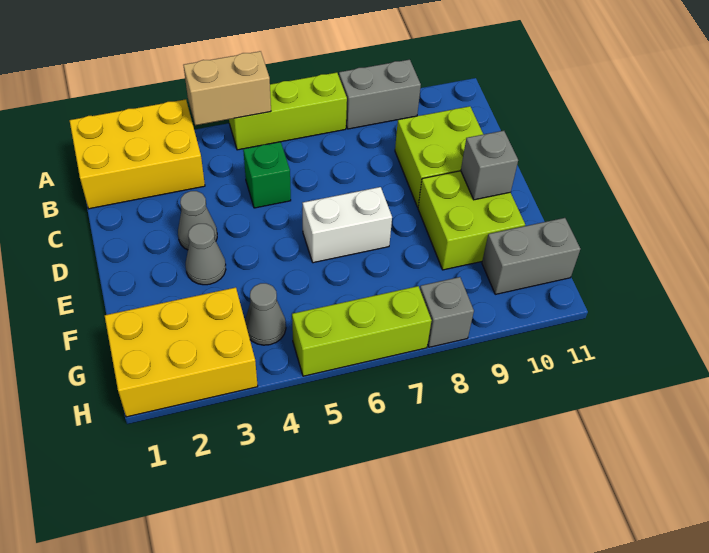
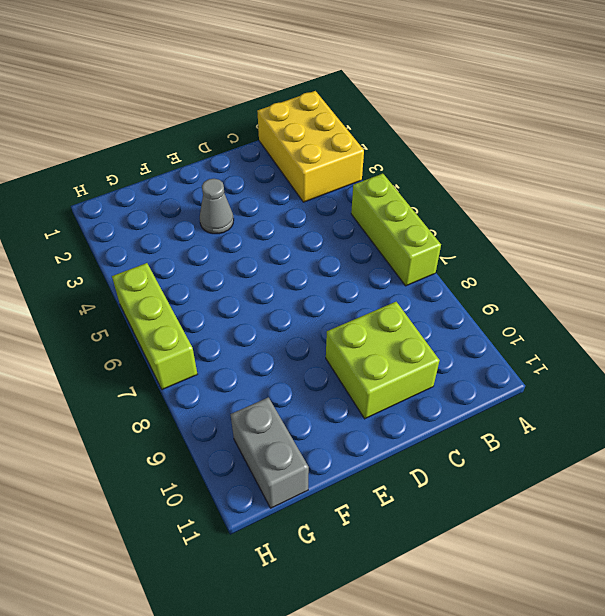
none -> grey brick A8:A9 level 1
none -> green brick C5 level 1
none -> grey cone D3 level 1

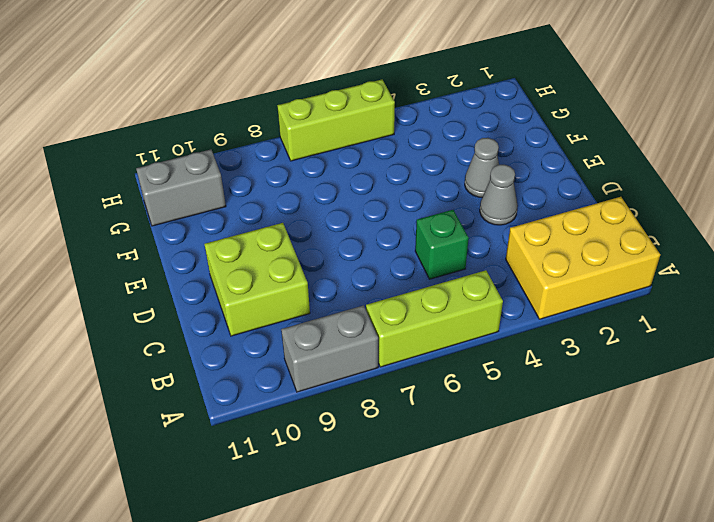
none -> white brick E6:E7 level 1
none -> lime brick E9:F10 level 1
none -> yellow brick G1:H3 level 1

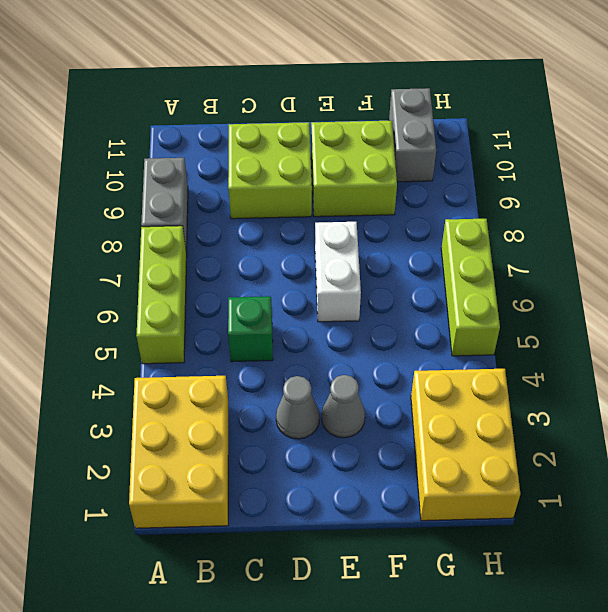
none -> grey cone G4 level 1
none -> grey brick H8 level 1
none -> tan brick A4:A5 level 2

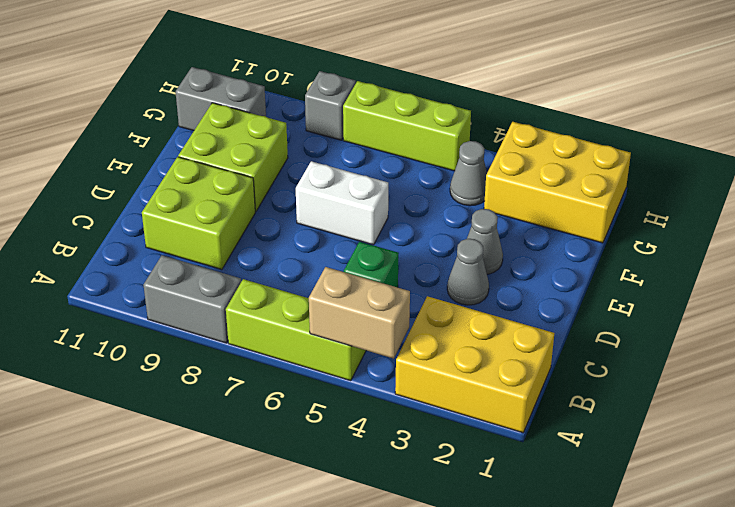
none -> grey brick E10 level 2

